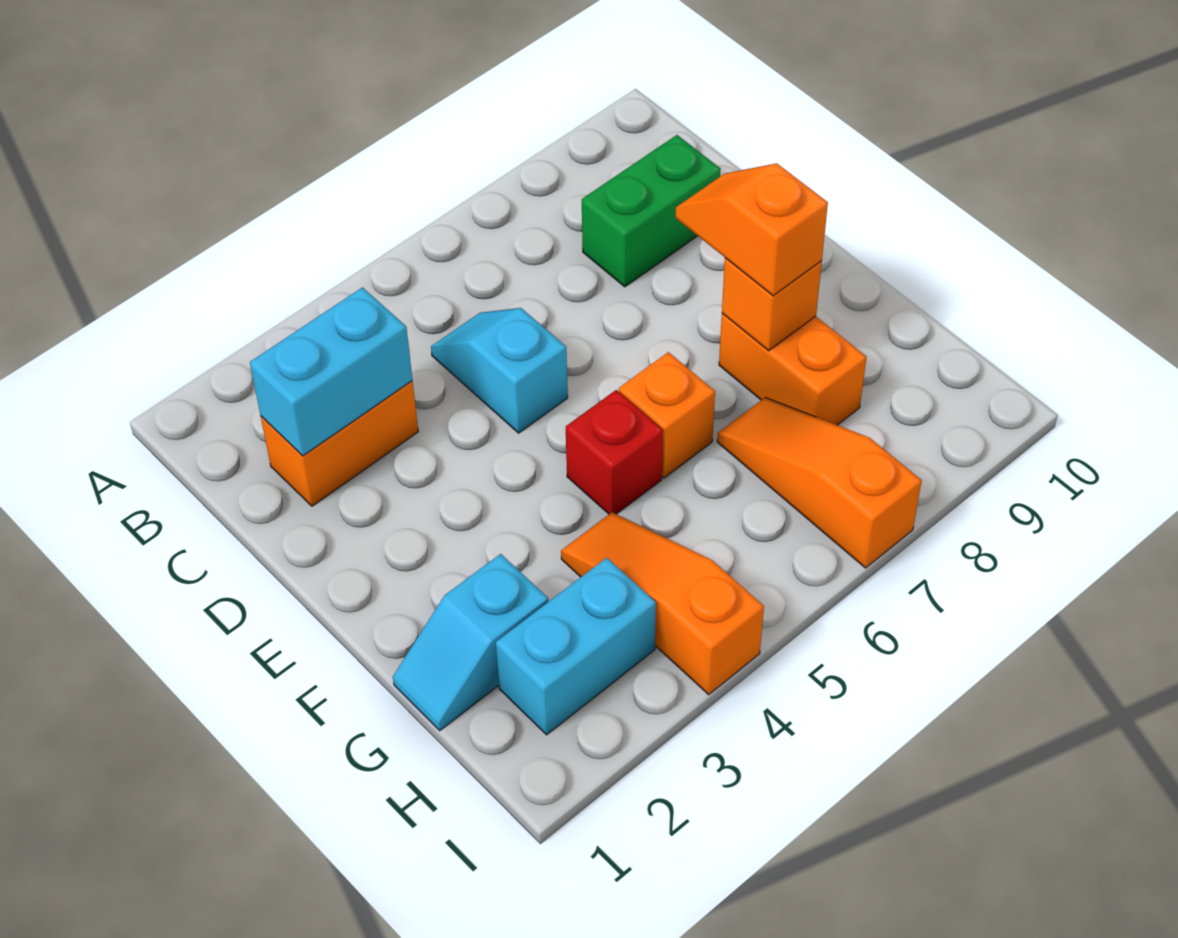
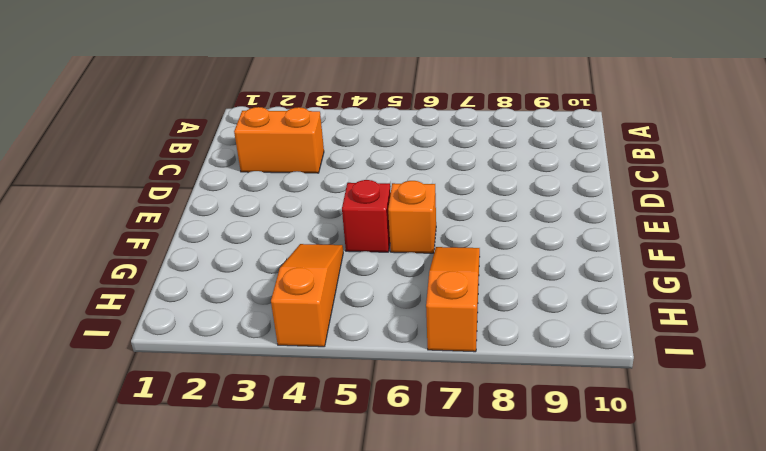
none -> cyan slope C5:D5 level 1 top D
none -> green brick C8:C9 level 1
none -> orange brick F8:G8 level 1

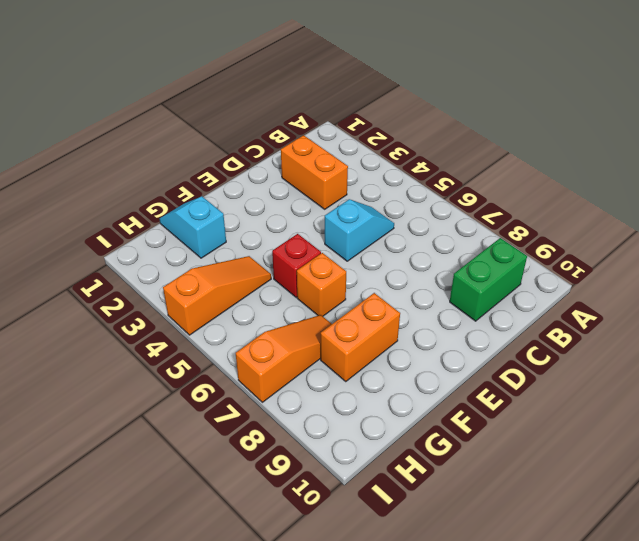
green brick B9:C9 level 1 -> green brick C8:C9 level 1
none -> cyan brick H2:H3 level 1
none -> cyan brick C2:C3 level 2
none -> orange brick F8 level 2

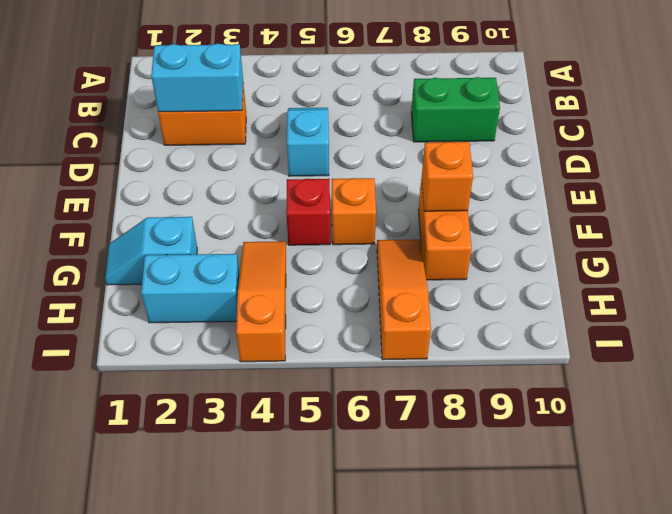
none -> orange slope E8:F8 level 3 top F

